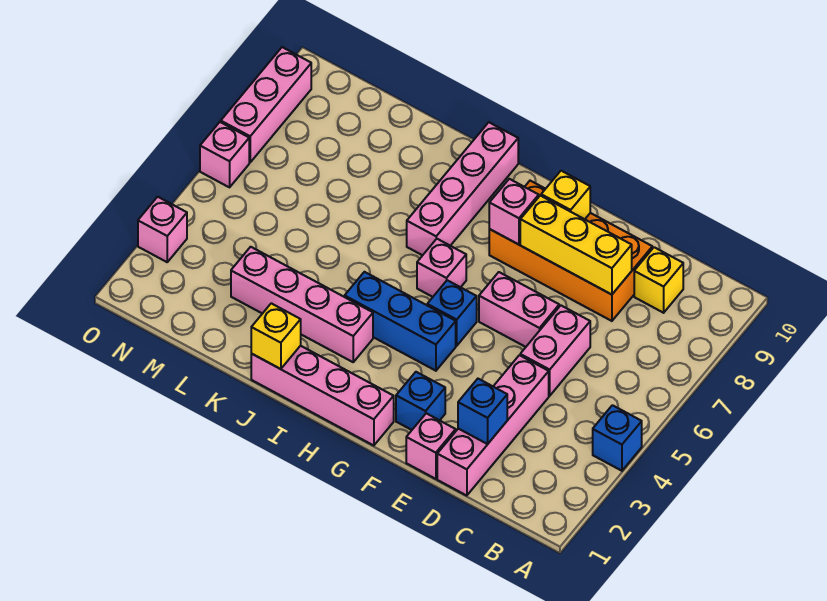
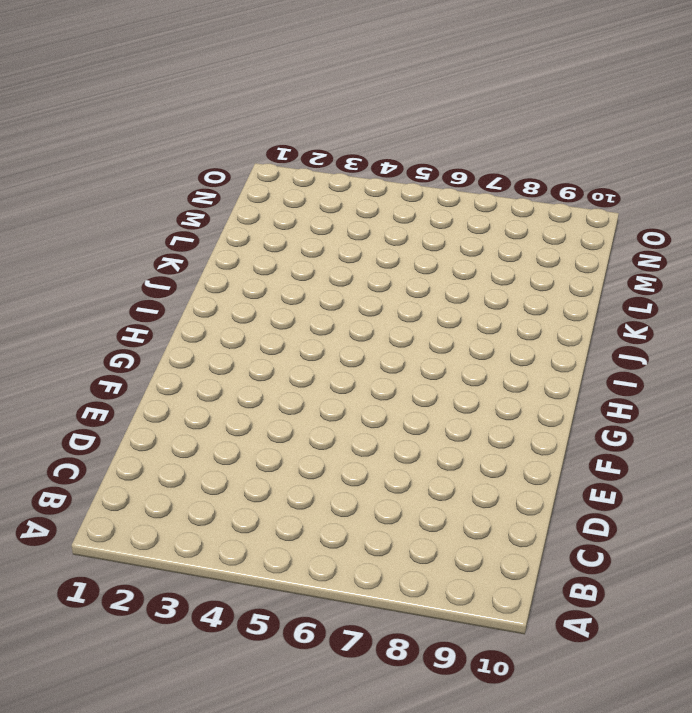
none -> blue brick A4 level 1
none -> yellow brick C9 level 1
none -> pink brick D1:D4 level 1

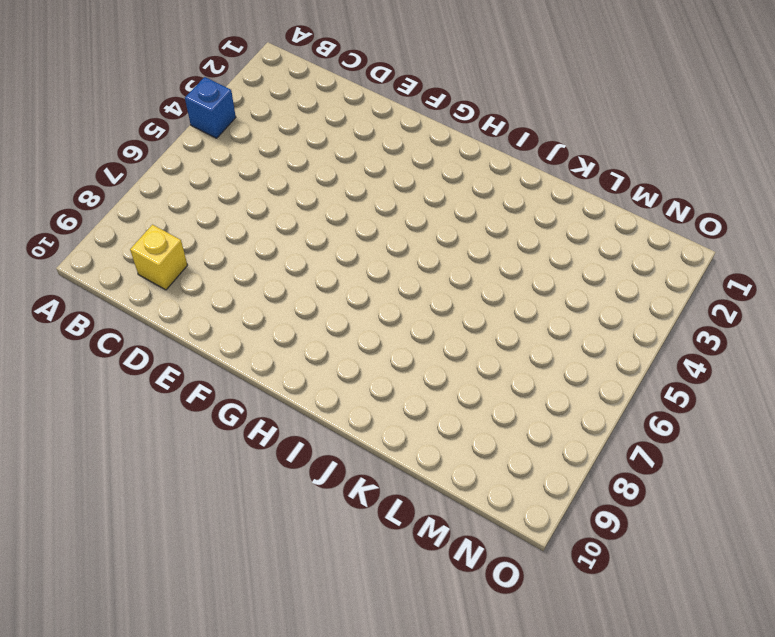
none -> pink brick D1:D4 level 1
none -> pink brick D5:D6 level 1
none -> orange brick D8:G9 level 1

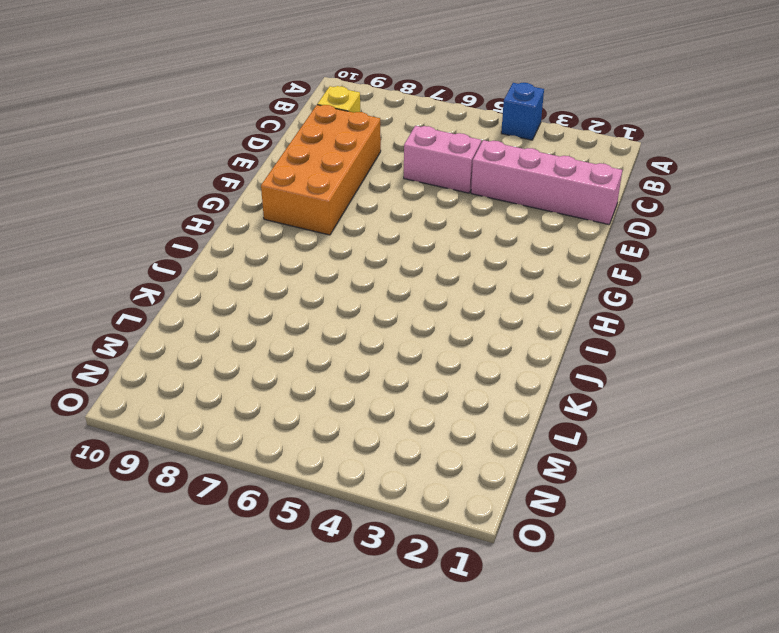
none -> pink brick E1 level 1
none -> pink brick E6:F6 level 1
none -> blue brick F2 level 1

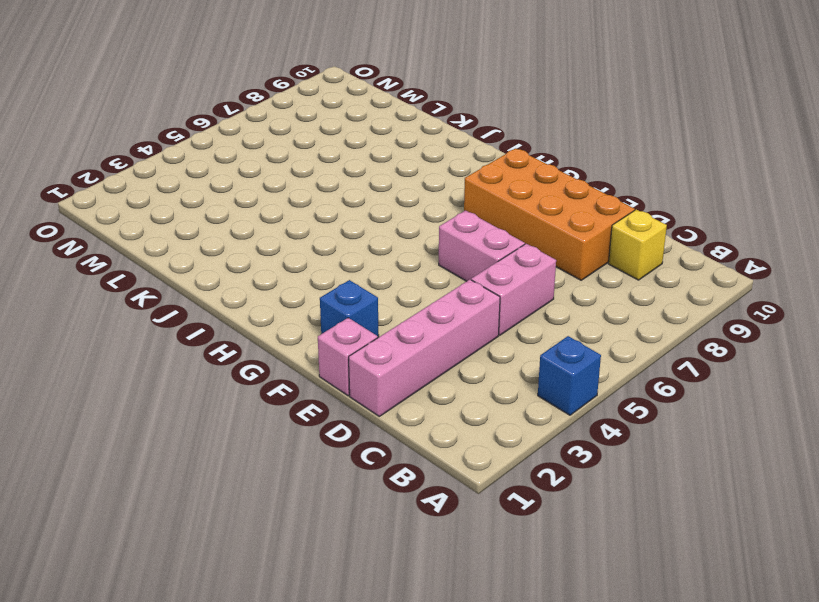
none -> pink brick G1:J1 level 1
none -> blue brick G4:I4 level 1
none -> blue brick G5 level 1

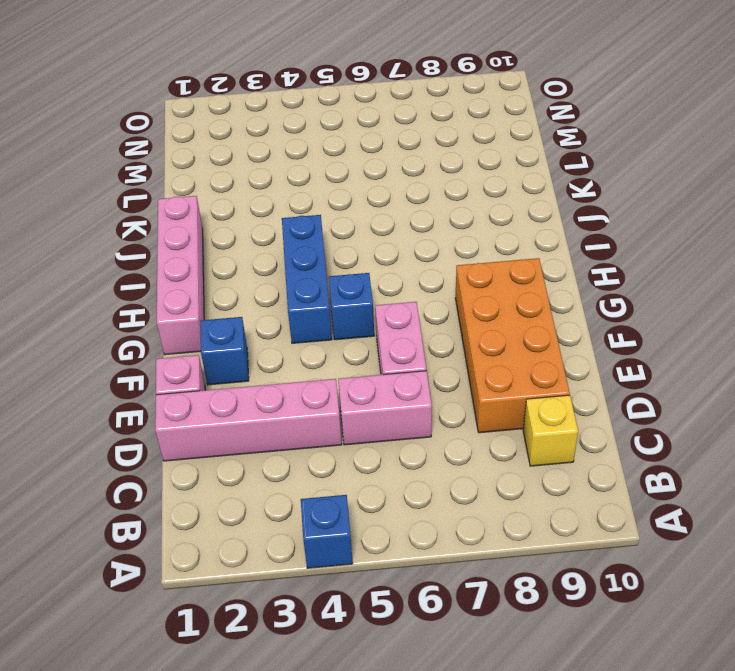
none -> pink brick H6 level 1
none -> pink brick I3:L3 level 1
none -> pink brick I7:I10 level 1

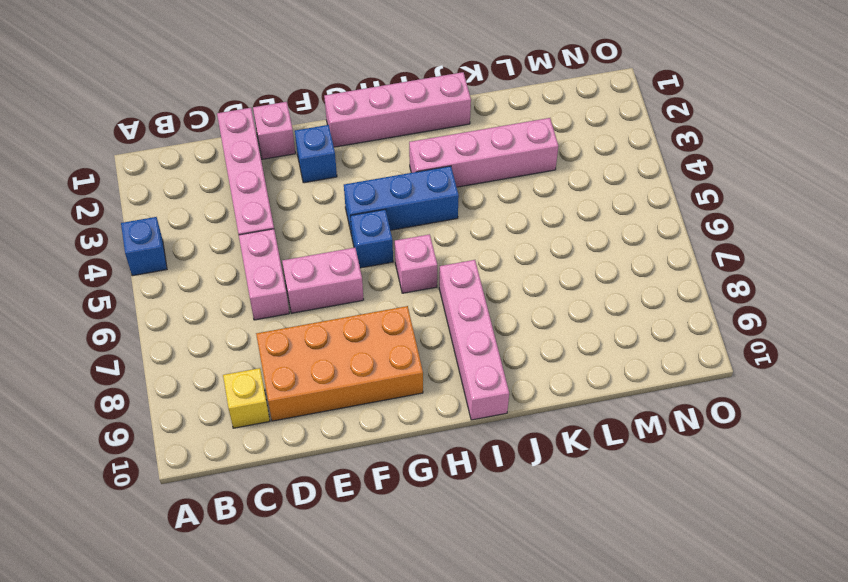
none -> pink brick O3 level 1
none -> pink brick O6 level 1
none -> pink brick O7:O9 level 1

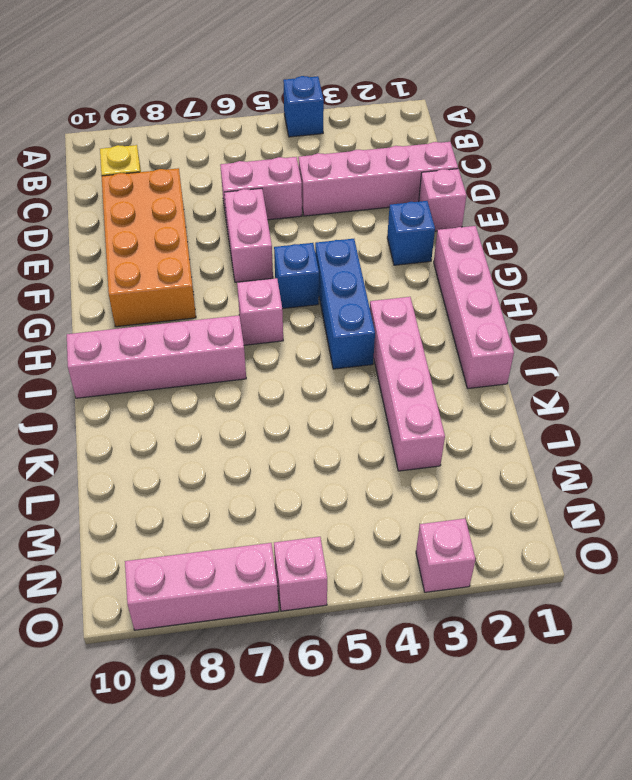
none -> blue brick D2 level 2
none -> yellow brick D8:F8 level 2
none -> yellow brick F9 level 2

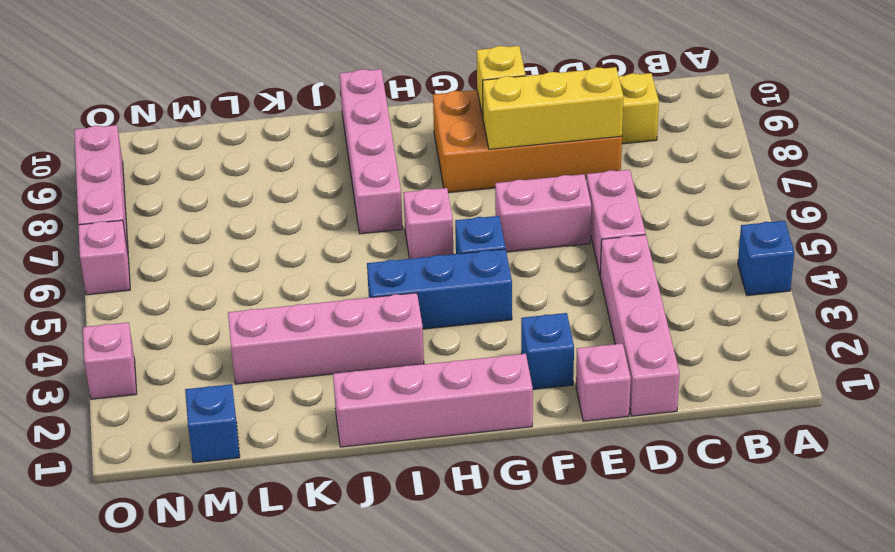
blue brick M1 level 1 -> blue brick D2 level 2
none -> pink brick G8 level 2
none -> yellow brick J1 level 2

